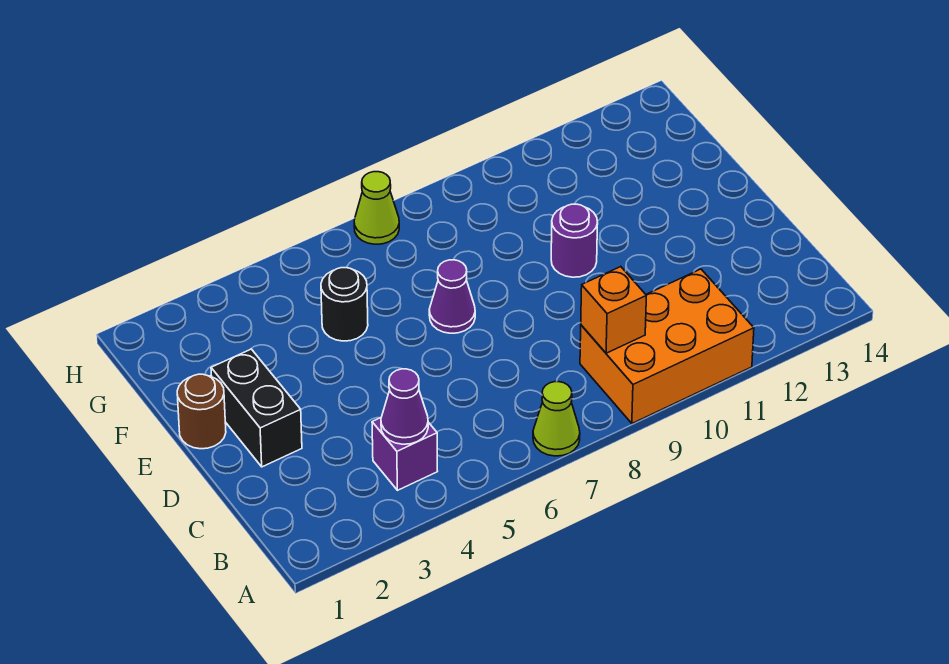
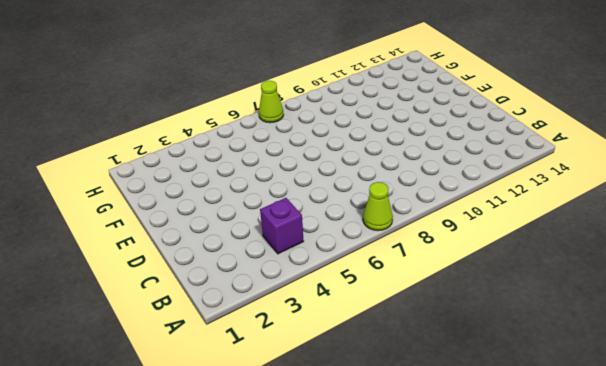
none -> orange brick A9:B11 level 1
none -> black brick D2:E2 level 1

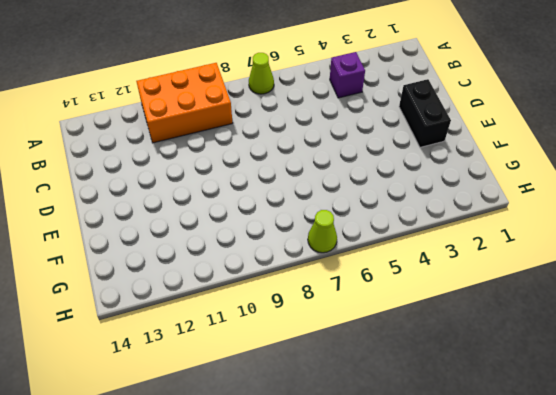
none -> brown round brick E1 level 1
none -> purple cone E7 level 1

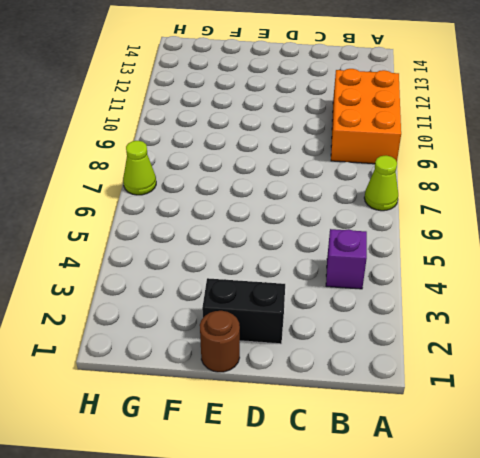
none -> purple cone E7 level 1
none -> purple round brick E10 level 1

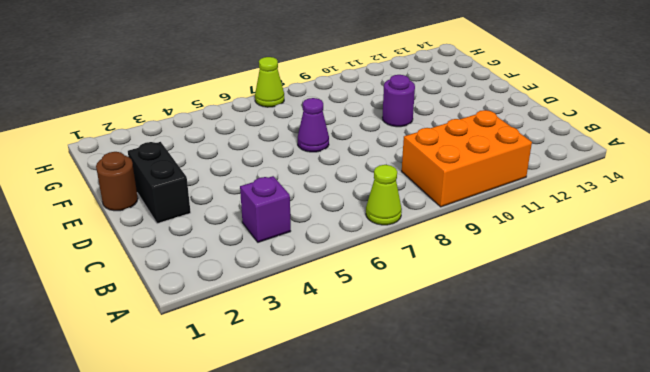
none -> black round brick F5 level 1
none -> purple cone B4 level 2

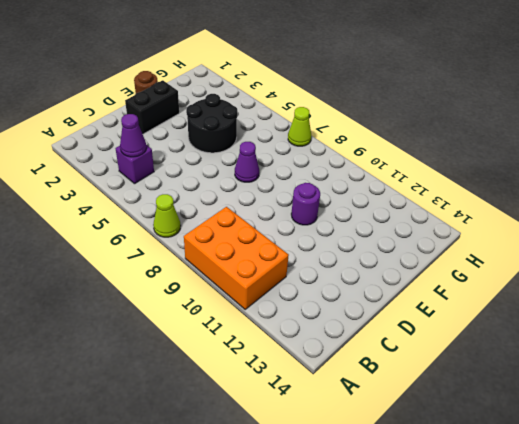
black round brick E4:F5 level 1 -> black round brick F5 level 1
none -> orange brick B9 level 2

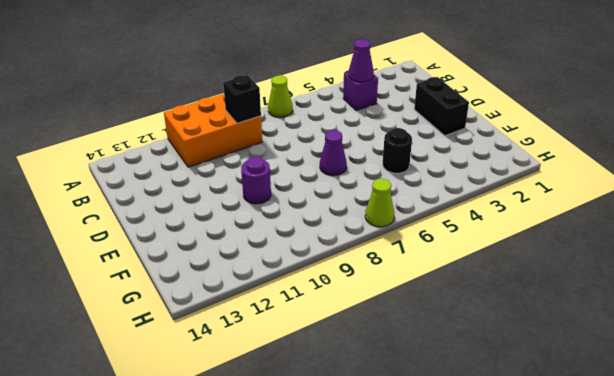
black brick B9 level 2 -> orange brick B9 level 2
none -> brown round brick E1 level 1

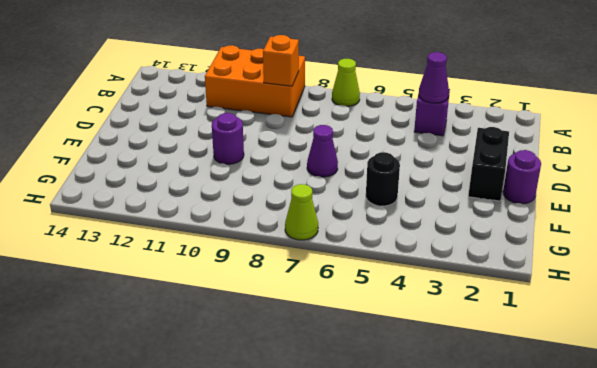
purple round brick E1 level 1 -> brown round brick E1 level 1

